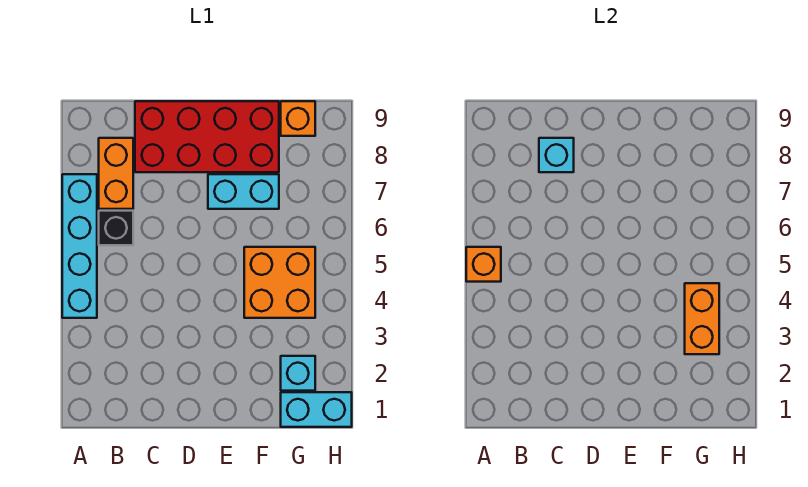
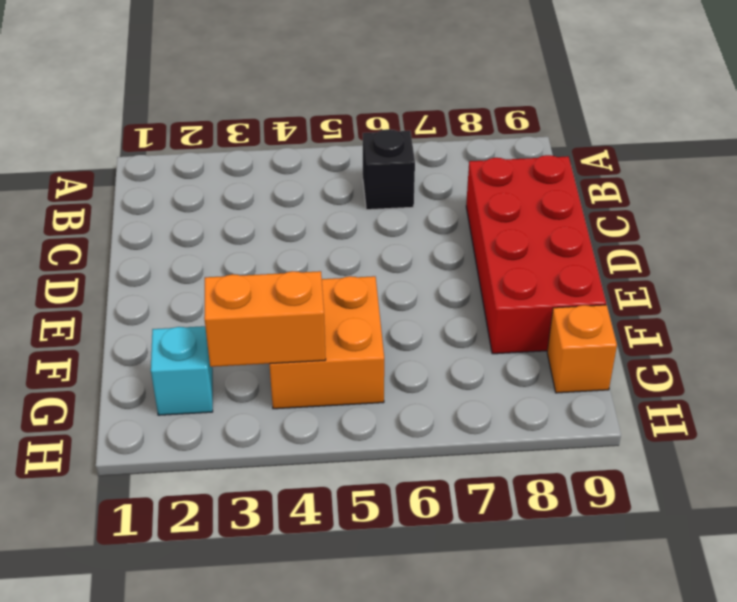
none -> cyan brick A4:A7 level 1
none -> orange brick B7:B8 level 1
none -> cyan brick E7:F7 level 1

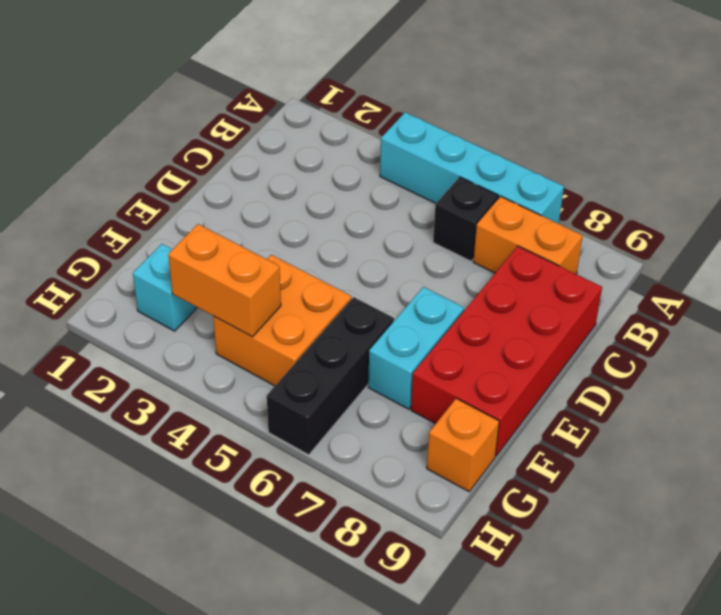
black brick F6:H6 level 1 -> none
none -> cyan brick G1:H1 level 1
none -> orange brick A5 level 2
none -> cyan brick C8 level 2

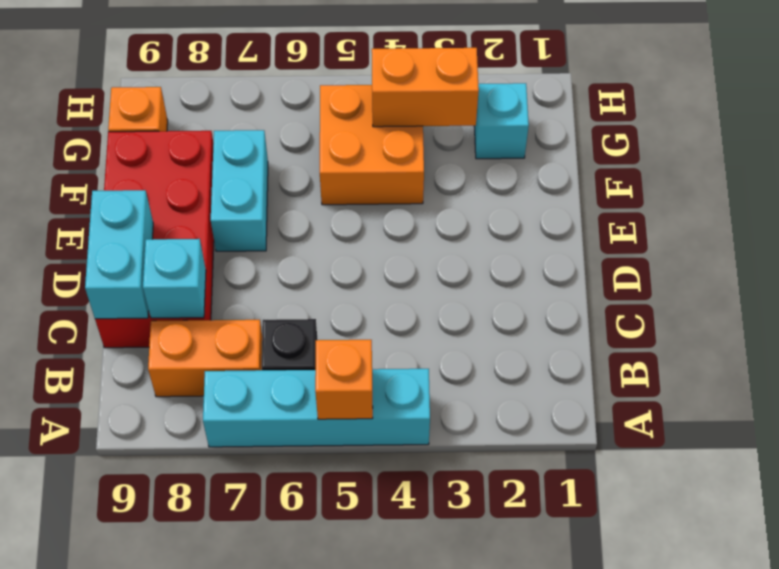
cyan brick C9:D9 level 2 -> cyan brick G1:H1 level 1

